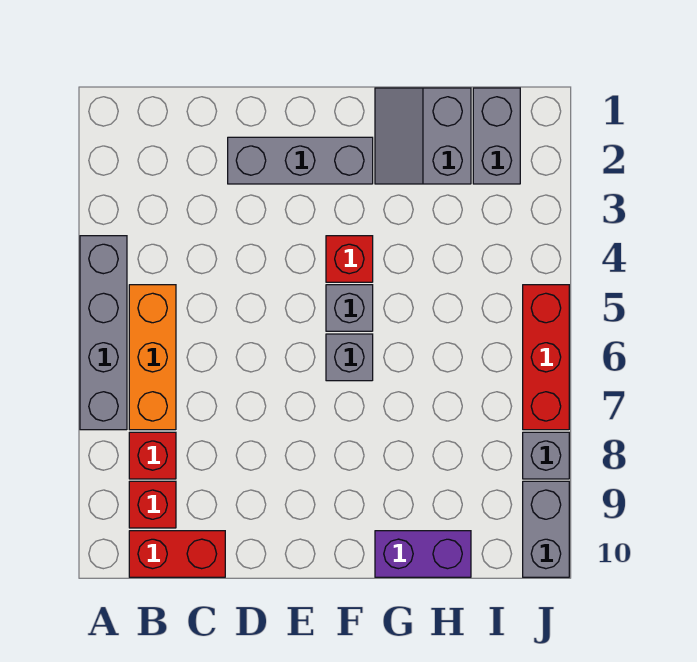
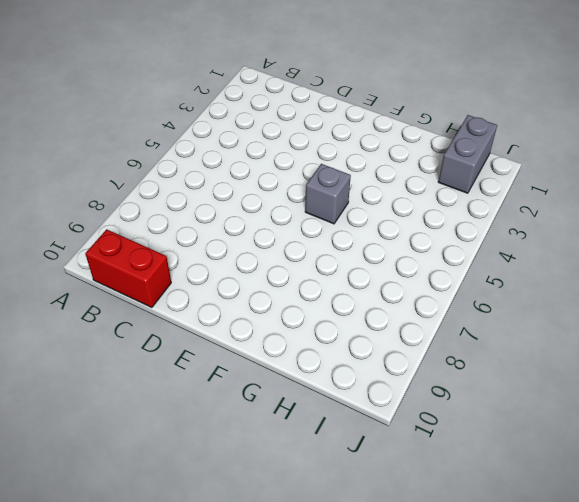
none -> grey brick A4:A7 level 1
none -> orange brick B5:B7 level 1
none -> red brick B8 level 1

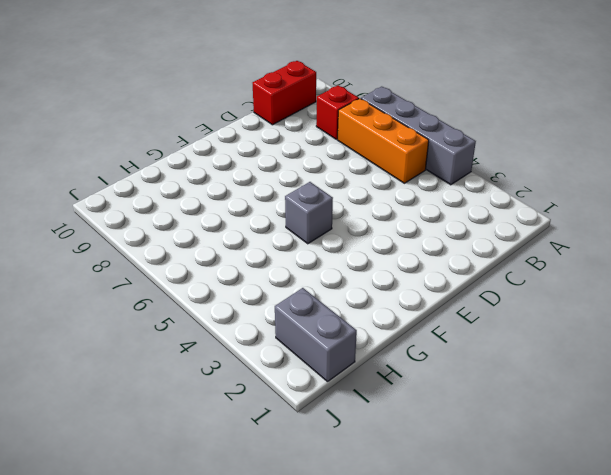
none -> red brick B9 level 1
none -> grey brick D2:F2 level 1
none -> red brick F4 level 1

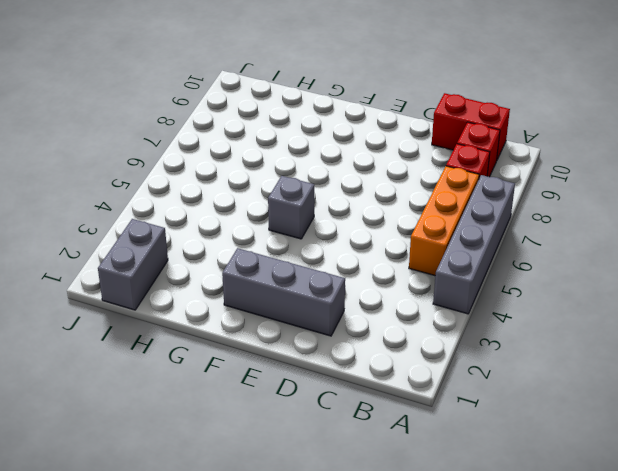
none -> red brick F4 level 1
none -> grey brick F6 level 1
none -> grey slope G1:H2 level 1 top H

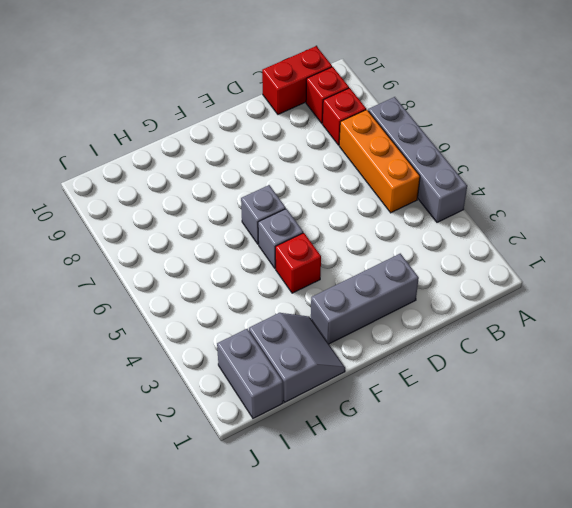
none -> purple brick G10:H10 level 1
none -> red brick J5:J7 level 1
none -> grey brick J8 level 1

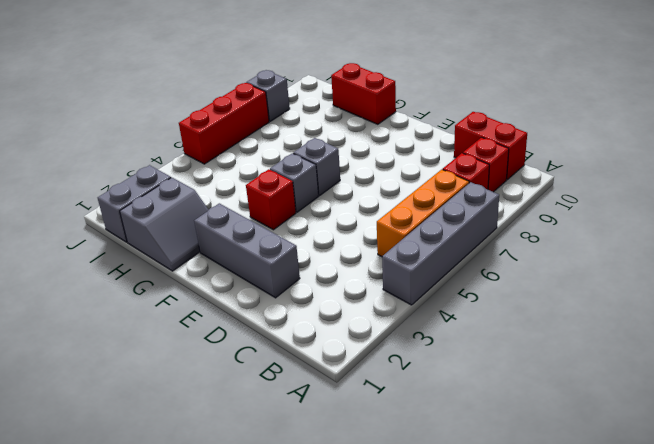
red brick G10:H10 level 1 -> purple brick G10:H10 level 1
none -> grey brick J9:J10 level 1

